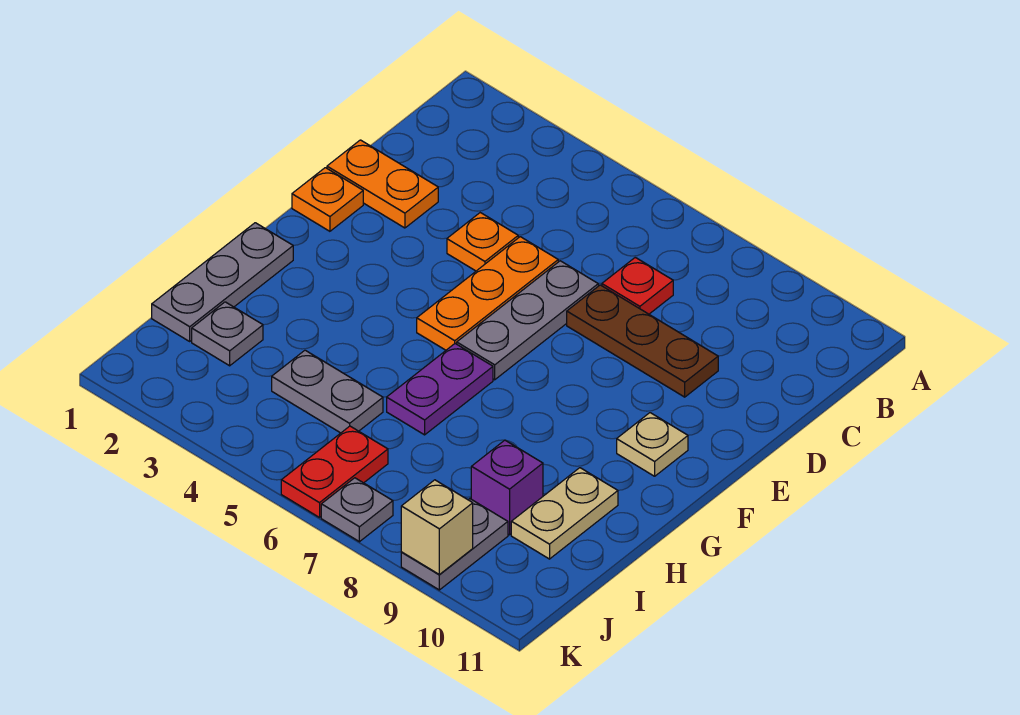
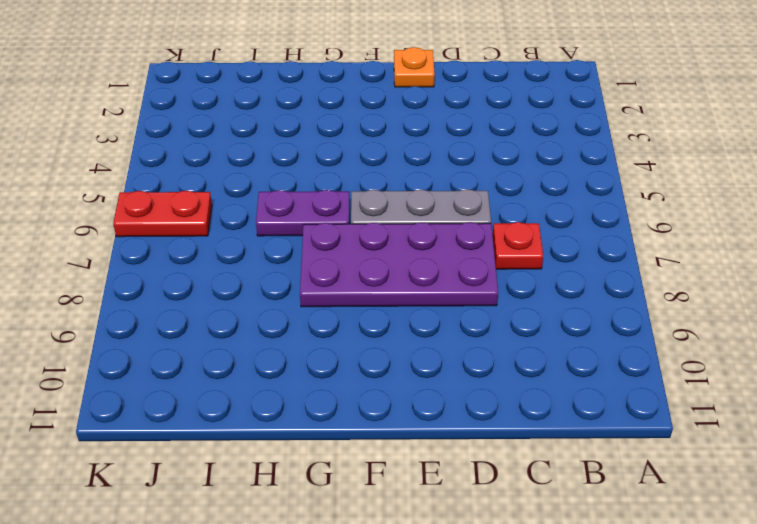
purple plate D7:G8 level 1 -> brown plate D7:D9 level 1
none -> orange plate D1:D2 level 1
none -> orange plate D4 level 1
none -> orange plate D5:F5 level 1

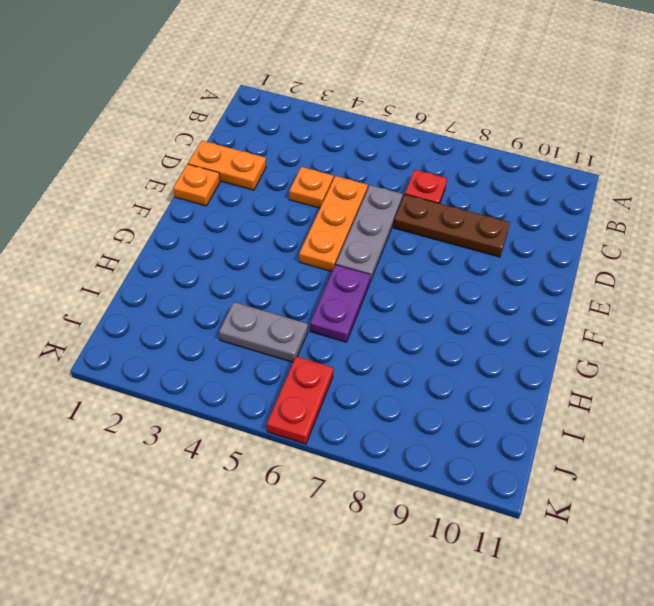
none -> tan plate F10 level 1
none -> grey plate G1:I1 level 1
none -> tan plate H10:I10 level 1

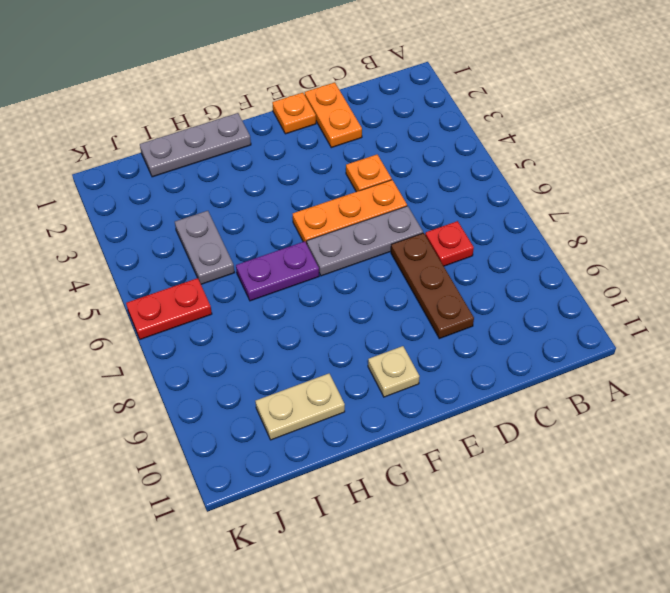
none -> grey plate I2 level 1
none -> purple brick I9 level 1
none -> grey plate J9:K9 level 1

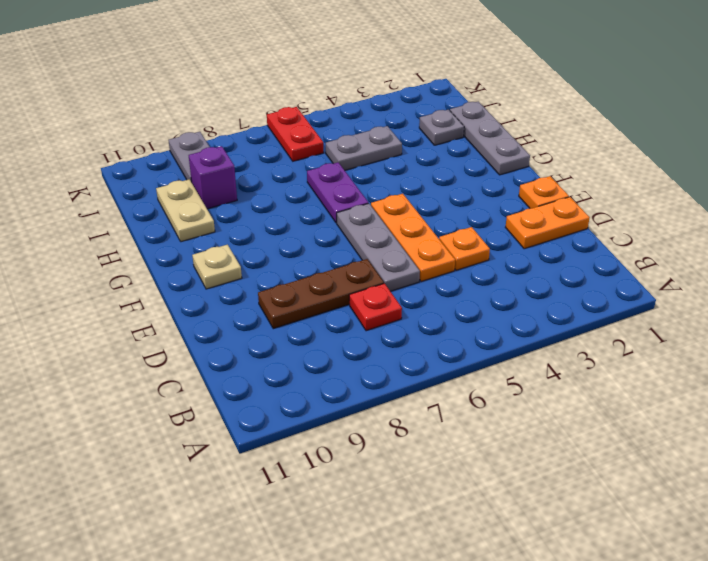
none -> grey plate K7 level 1
none -> tan brick K9 level 2

